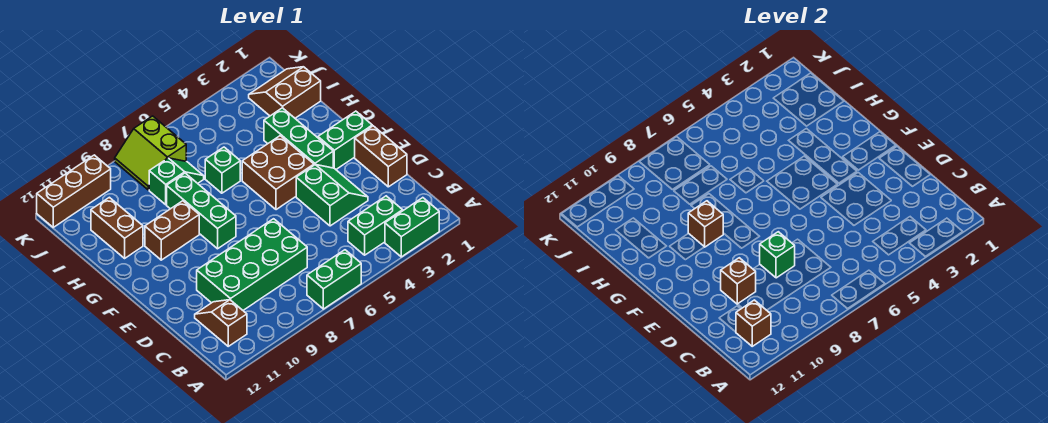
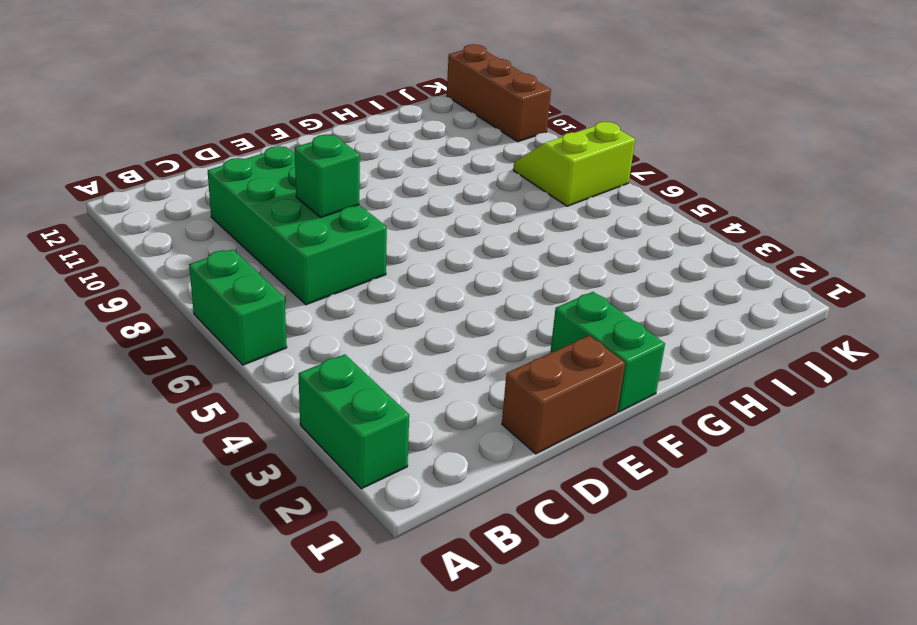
none -> green brick B3:B4 level 1
none -> brown slope B11:C11 level 1 top B
none -> green slope D3:E4 level 1 top 4

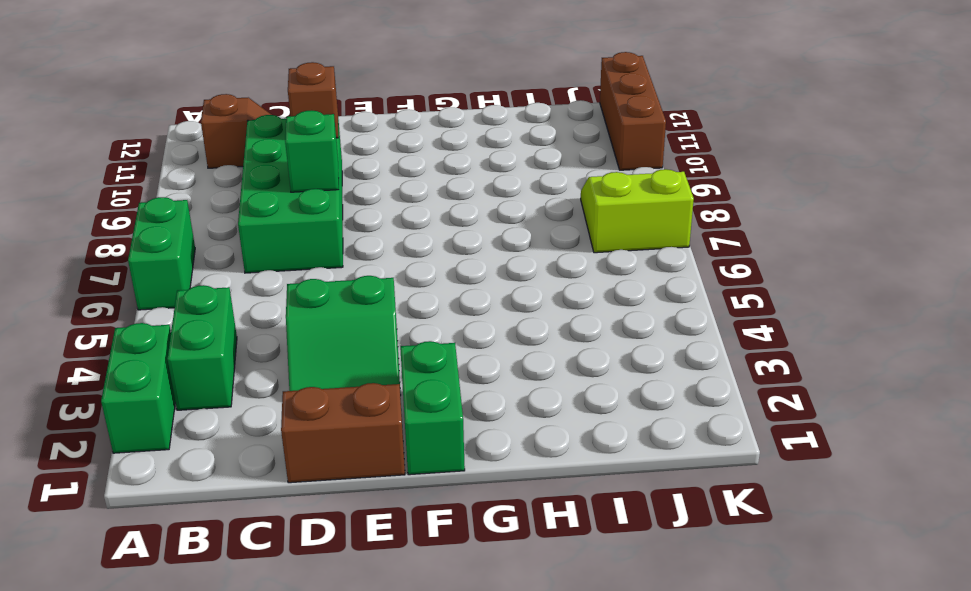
none -> green brick F3:H3 level 1
none -> brown brick F4:G5 level 1
none -> green brick F8:H8 level 1

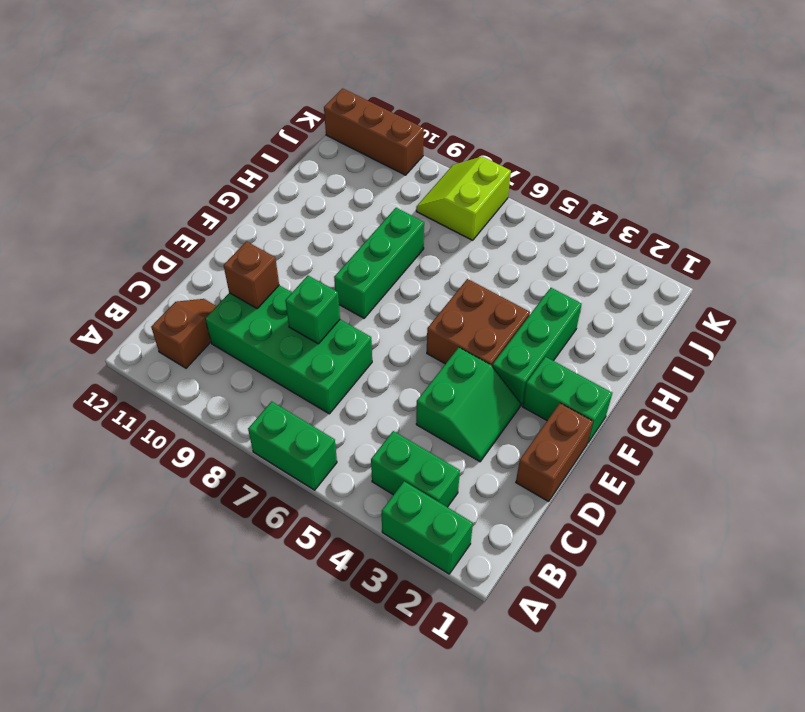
none -> brown brick G9:G10 level 1
none -> green brick H6 level 1
none -> brown brick H11:I11 level 1

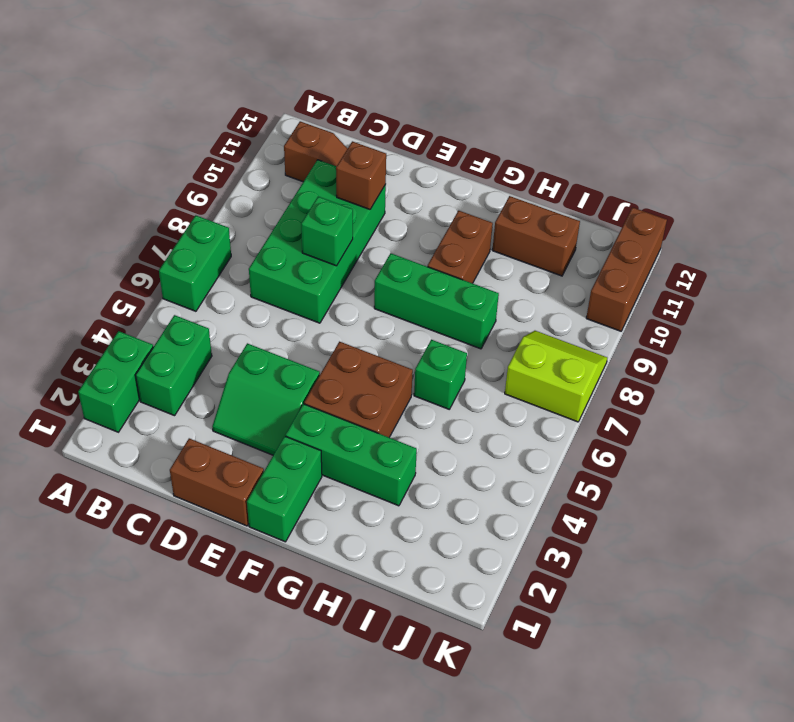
none -> brown slope I1:J2 level 1 top I
none -> green slope I7:I8 level 1 top 8
none -> brown brick B11 level 2

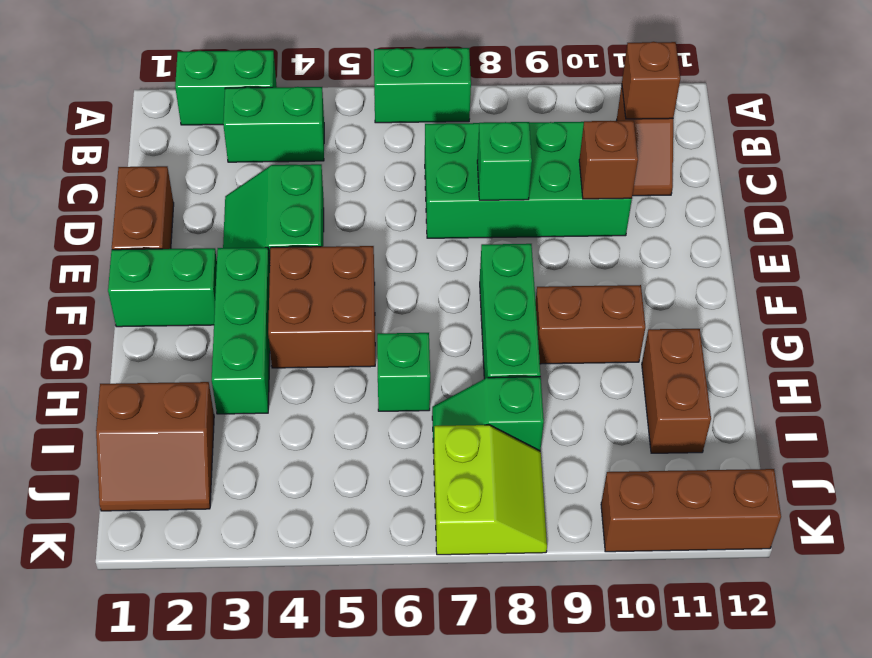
none -> brown brick G9 level 2

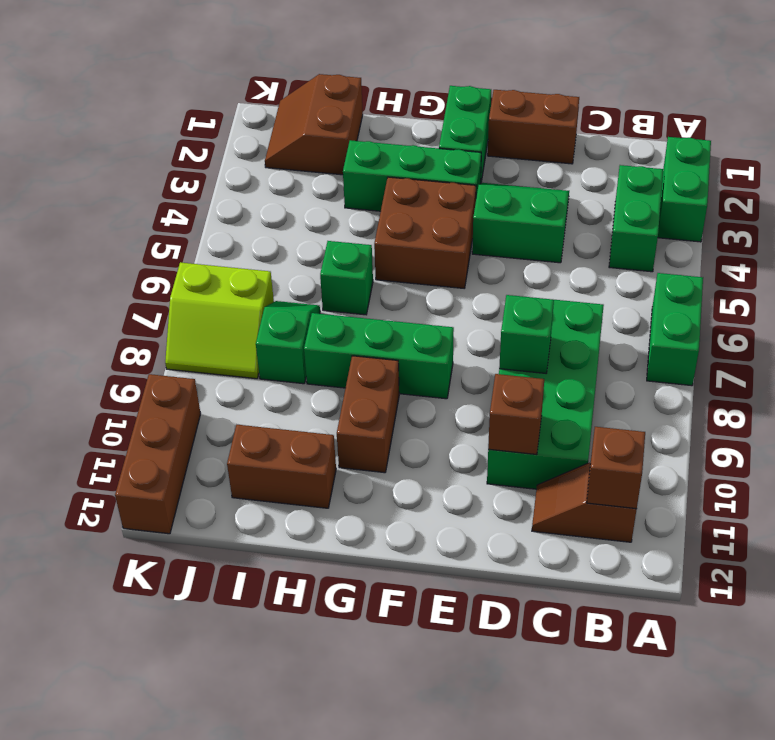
none -> brown brick G9 level 2

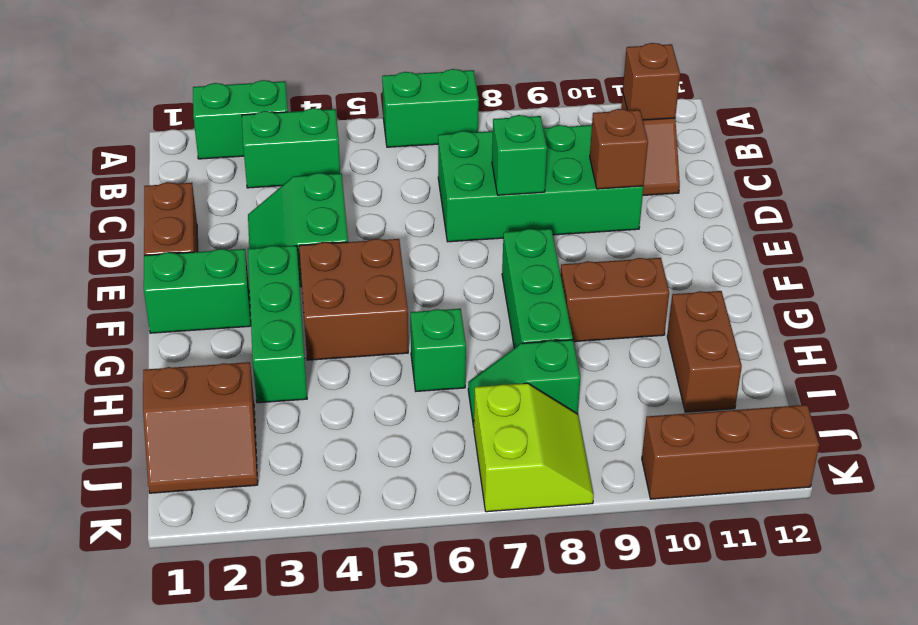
none -> brown brick G9 level 2

